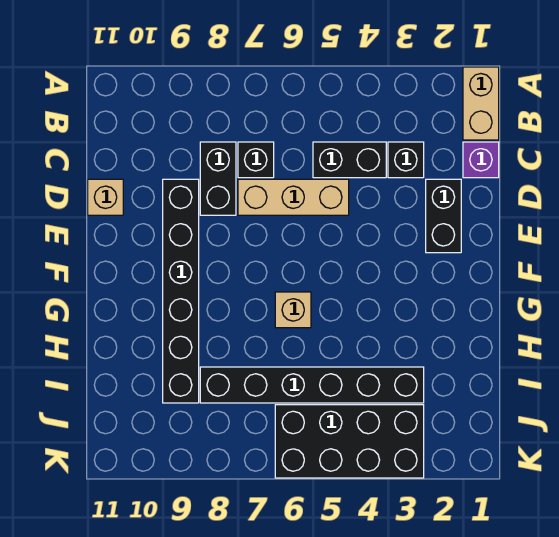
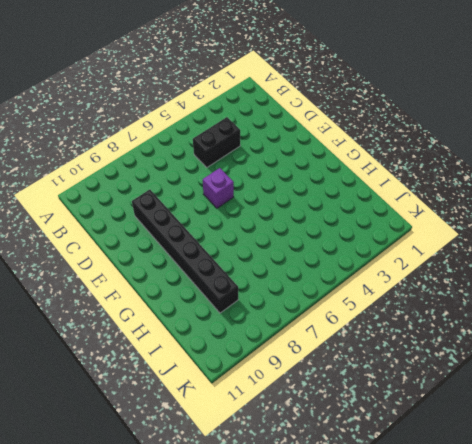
purple brick E6 level 1 -> purple brick C1 level 1
none -> tan brick A1:B1 level 1
none -> black brick C3 level 1
none -> black brick C7 level 1

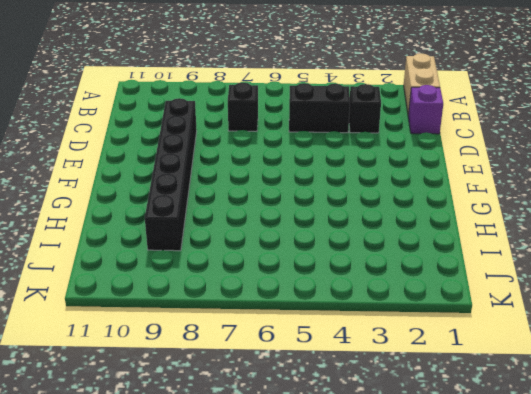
none -> black brick C8:D8 level 1
none -> black brick D2:E2 level 1
none -> tan brick D5:D7 level 1

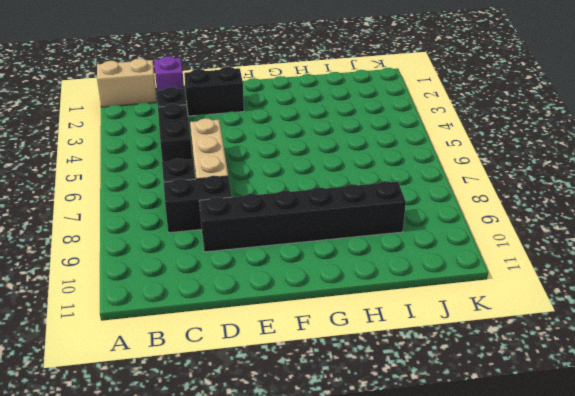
none -> tan brick D11 level 1
none -> tan brick G6 level 1
none -> black brick I3:I8 level 1

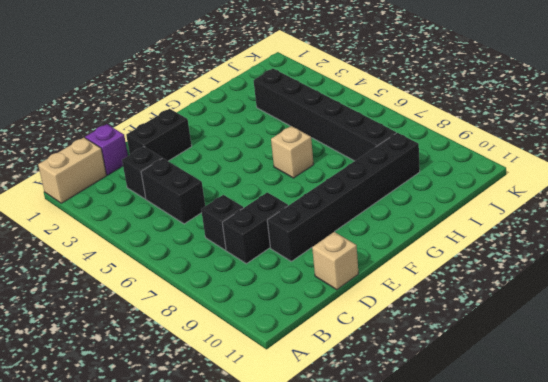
none -> tan brick D5:D7 level 1
none -> black brick J3:K6 level 1

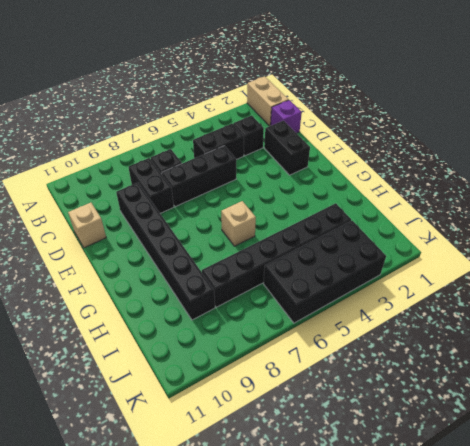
black brick D5:D7 level 1 -> tan brick D5:D7 level 1

